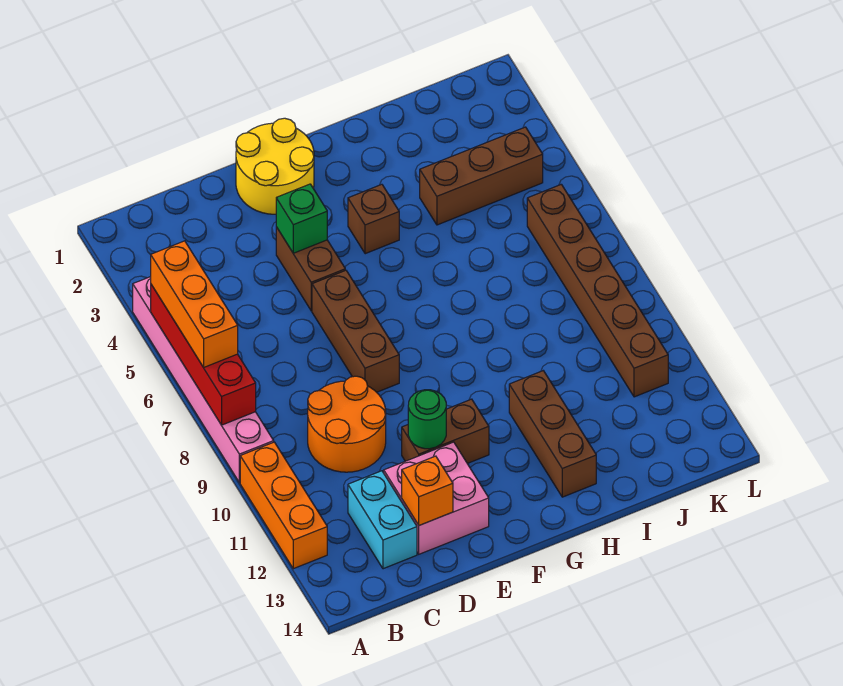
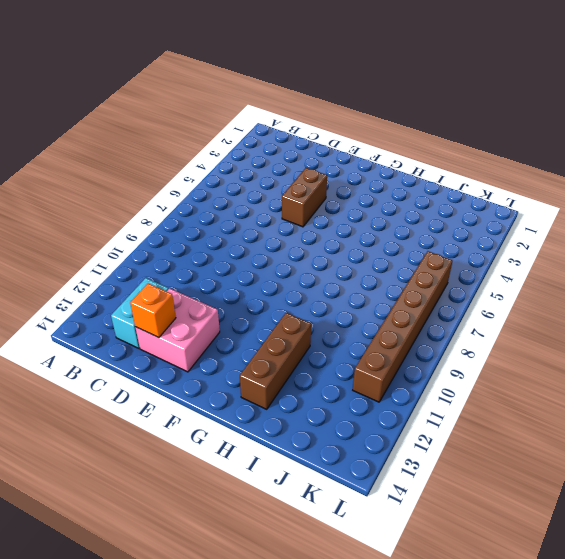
none -> pink brick A4:A9 level 1
none -> orange brick A10:A12 level 1
none -> orange round brick C9:D10 level 1

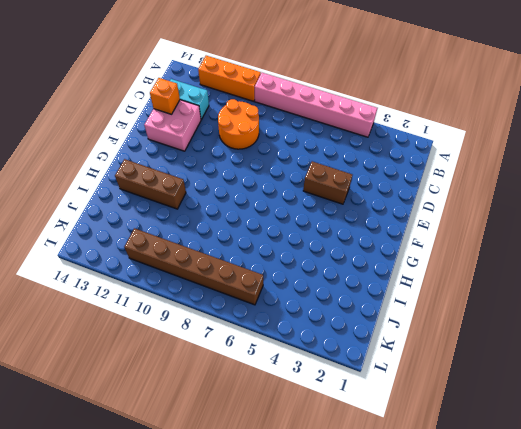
none -> yellow round brick E1:F2 level 1
none -> brown brick E6:E8 level 1
none -> brown brick E11:F11 level 1

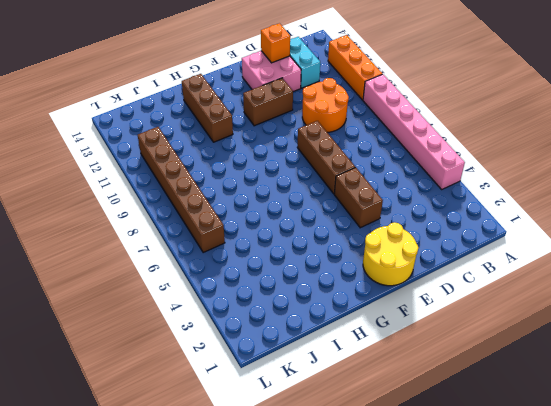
none -> brown brick G4 level 1
none -> brown brick I4:K4 level 1
none -> red brick A5:A8 level 2

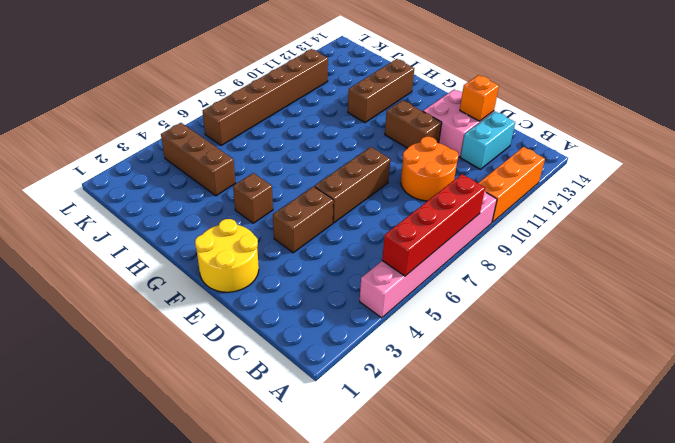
none -> green brick E4 level 2
none -> green round brick E11 level 2
none -> orange brick A5:A7 level 3

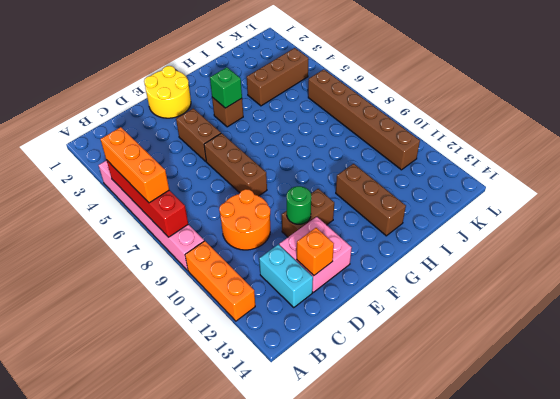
green brick G4 level 2 -> green brick E4 level 2

